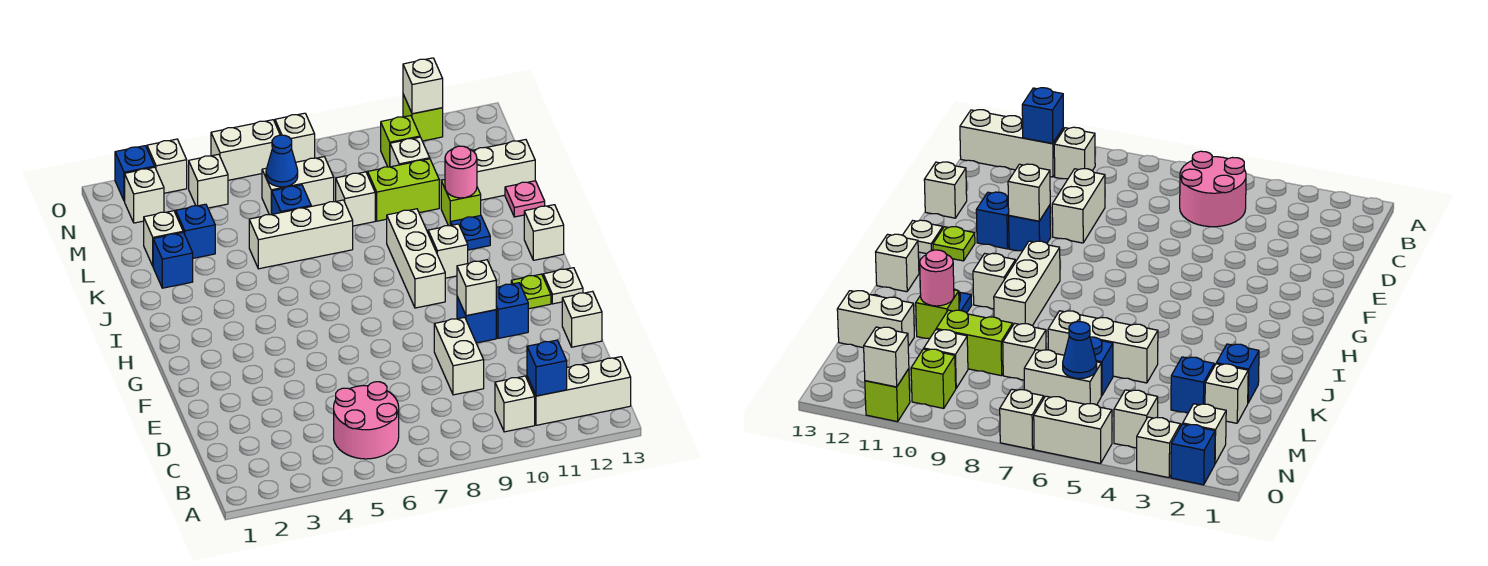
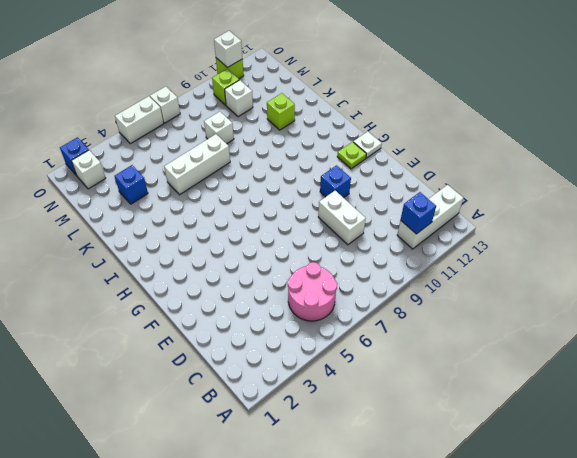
none -> white brick B10 level 1
none -> white brick E13 level 1
none -> blue brick F11 level 1
none -> white brick H9:J9 level 1

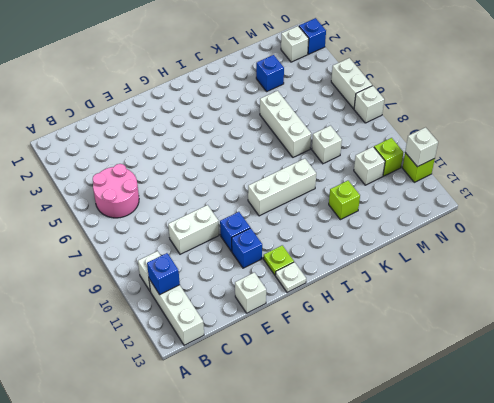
none -> white brick I10 level 1
none -> white brick I13 level 1
none -> blue plate J11 level 1
none -> blue brick K2 level 1

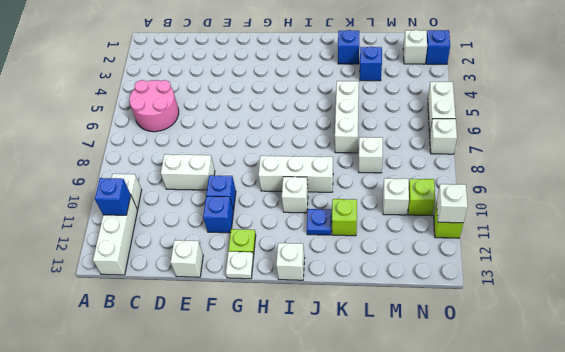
none -> pink plate K13 level 1
none -> white brick L2 level 1
none -> blue brick L6 level 1
none -> lime brick L9:L10 level 1

